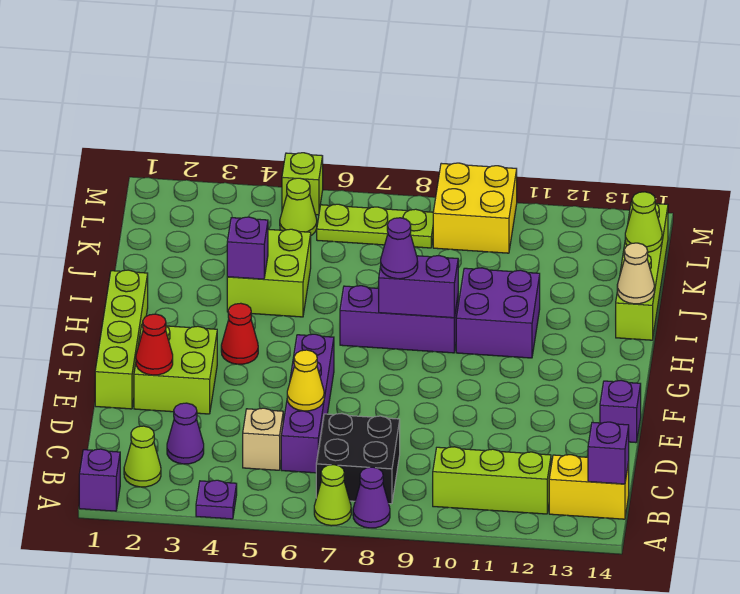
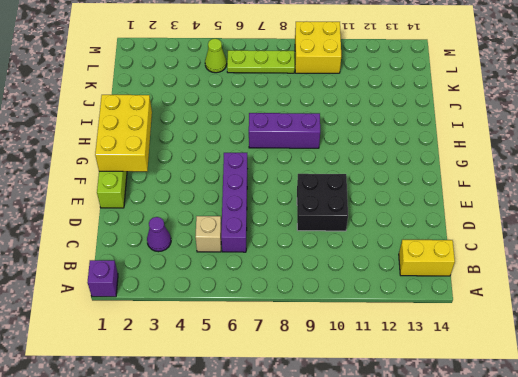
black brick D9:E10 level 1 -> black brick B7:C8 level 1
yellow brick F1:H2 level 2 -> none
none -> purple plate A4 level 1
none -> lime cone A7 level 1
none -> purple cone A8 level 1
none -> lime cone B2 level 1

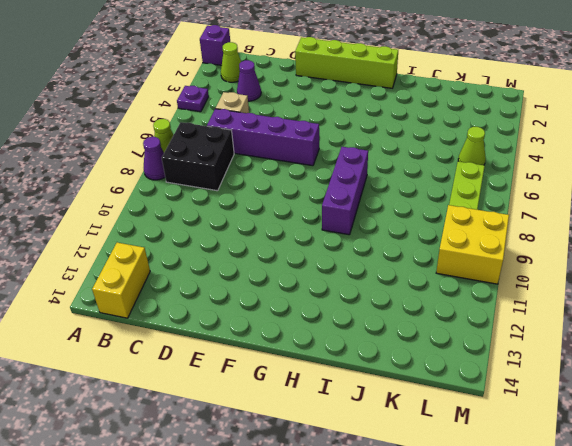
none -> lime brick B10:B12 level 1
none -> lime brick E2:F3 level 1
none -> purple brick E14 level 1
none -> red cone G4 level 1

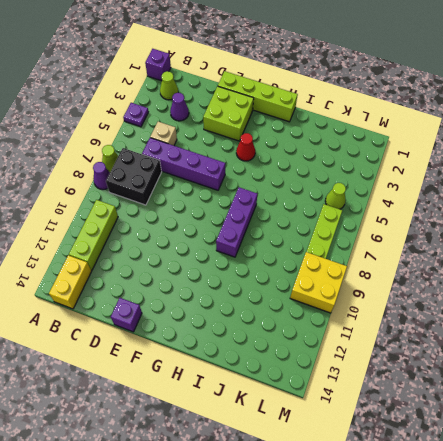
none -> purple brick H10:I11 level 1
none -> lime brick I4:J5 level 1
none -> lime brick I14:L14 level 1
none -> lime brick M5 level 1

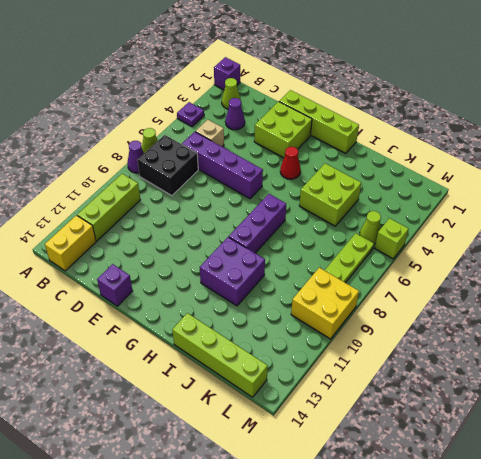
none -> purple brick B14 level 2
none -> yellow cone D6 level 2
none -> red cone E2 level 2
none -> purple brick H8:H9 level 2

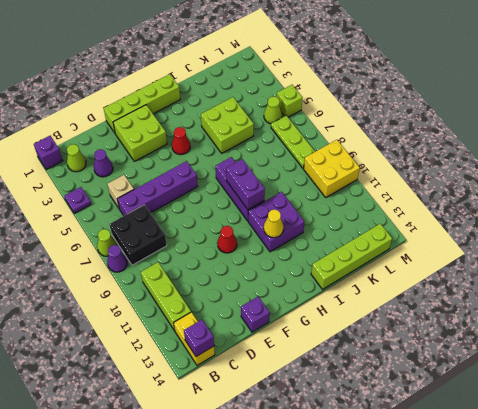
red cone F10 level 1 -> red cone E2 level 2
yellow cone H11 level 2 -> yellow cone D6 level 2
none -> purple brick I4 level 2
none -> tan cone I14 level 2
none -> lime cone K14 level 2
none -> purple cone H8 level 3

